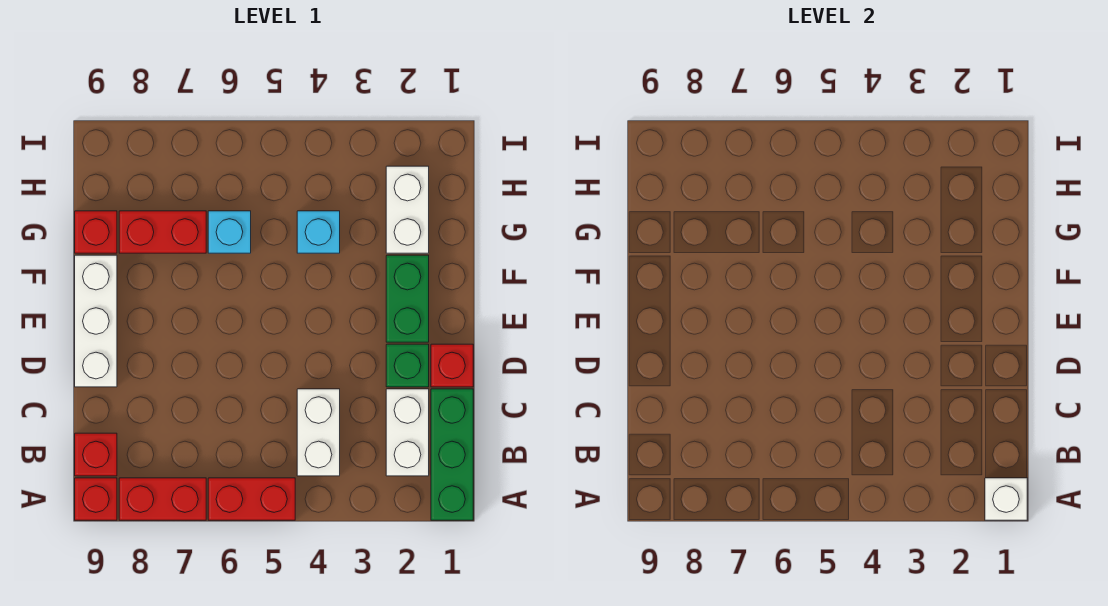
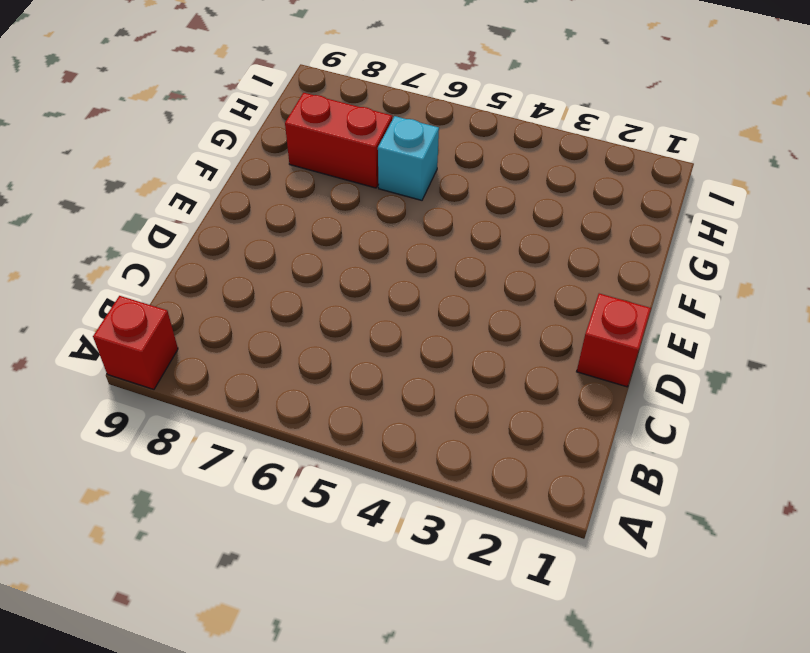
none -> green brick A1:C1 level 1
none -> red brick A5:A6 level 1
none -> red brick A7:A8 level 1

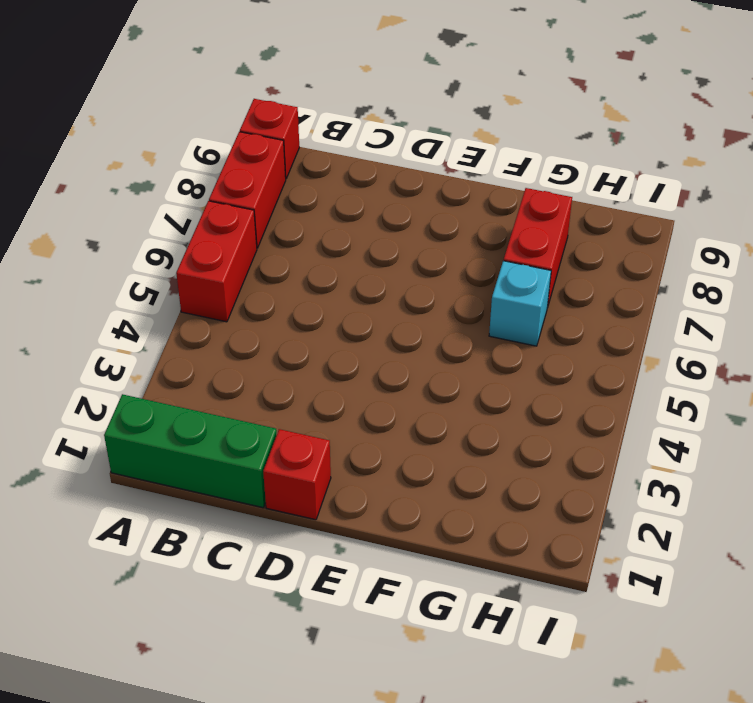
none -> white brick B2:C2 level 1
none -> white brick B4:C4 level 1
none -> red brick B9 level 1

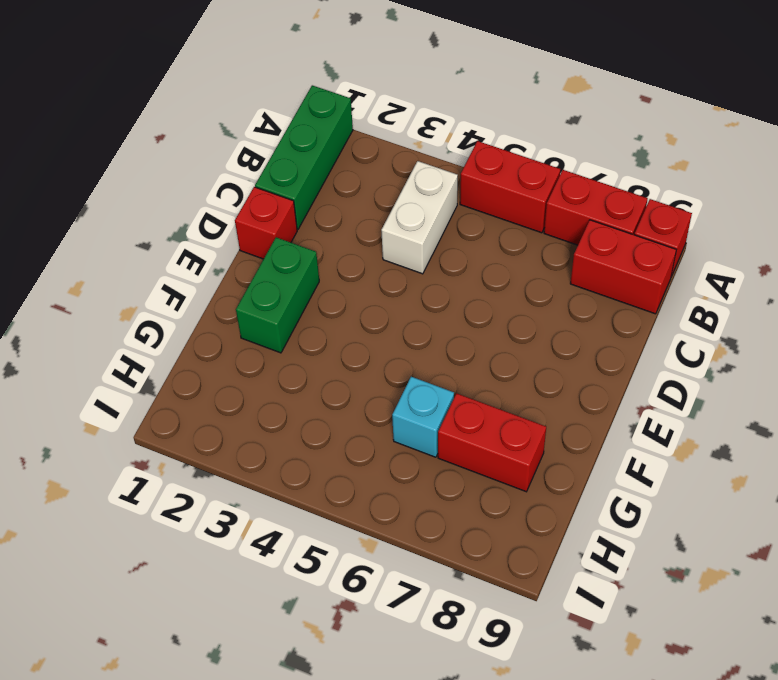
red brick B8:B9 level 1 -> red brick B9 level 1
none -> white brick B2:C2 level 1
none -> green brick D2 level 1
none -> white brick D9:F9 level 1

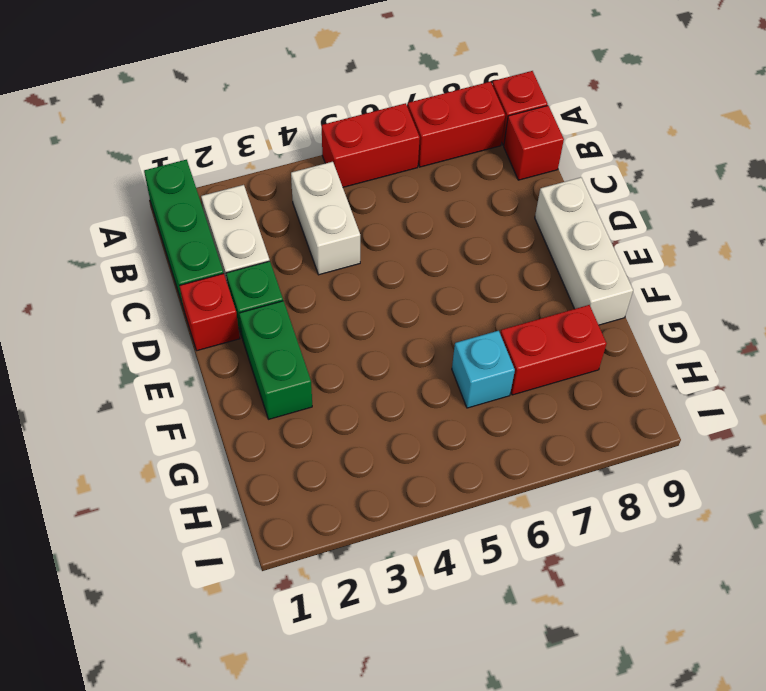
none -> white brick G2:H2 level 1
none -> cyan brick G4 level 1
none -> red brick G9 level 1

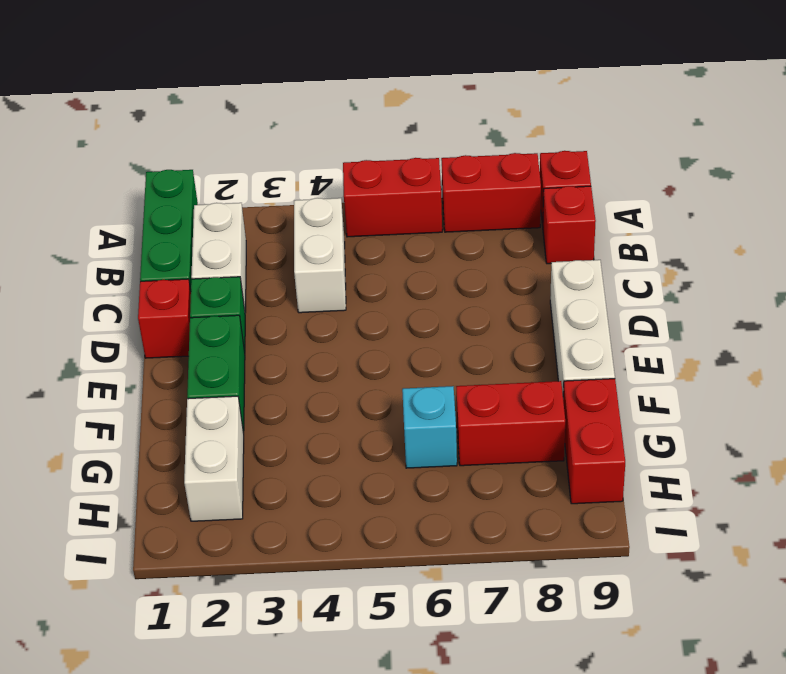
red brick G9:H9 level 1 -> red brick G9 level 1
none -> cyan brick G4 level 1
none -> white brick A1 level 2

